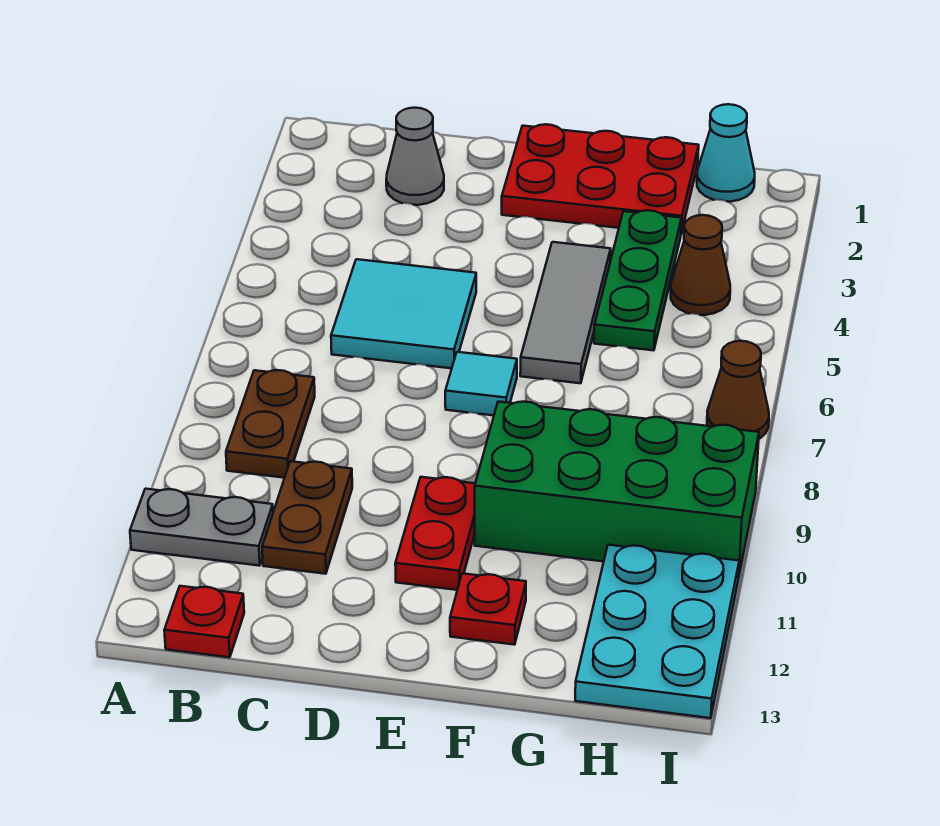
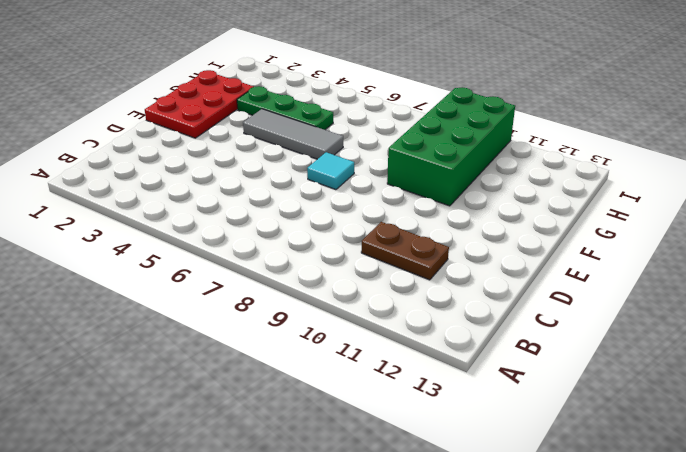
none -> grey plate A11:B11 level 1
none -> brown plate B8:B9 level 1
none -> red plate B13 level 1

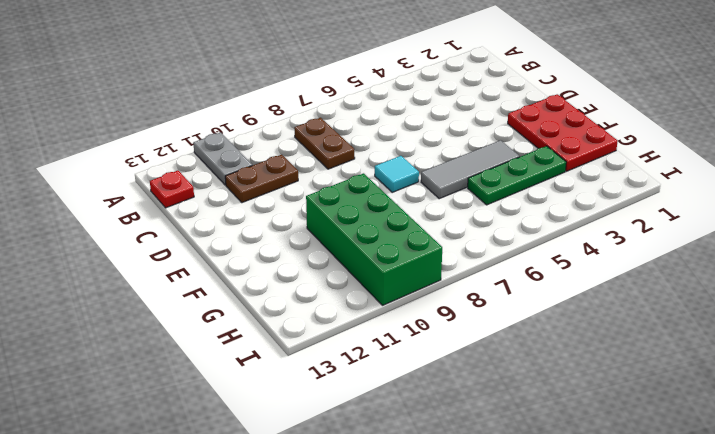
brown plate B8:C8 level 1 -> brown plate B8:B9 level 1
none -> grey cone C2 level 1
none -> cyan tile C5:D6 level 1
none -> red plate E10:E11 level 1

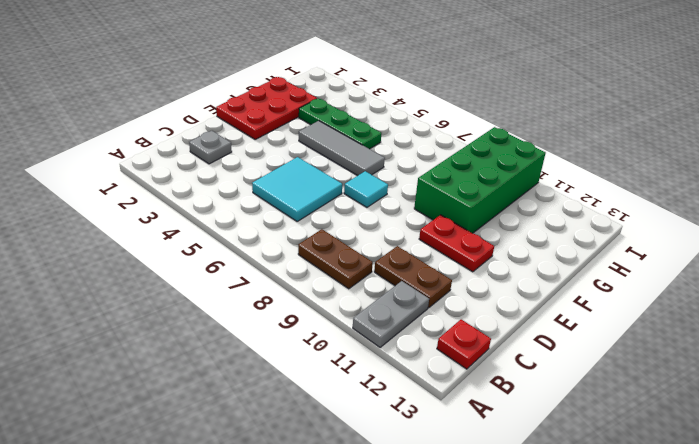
grey plate C2 level 1 -> grey cone C2 level 1
none -> red plate F12 level 1
none -> cyan cone H1 level 1
none -> brown cone H4 level 1

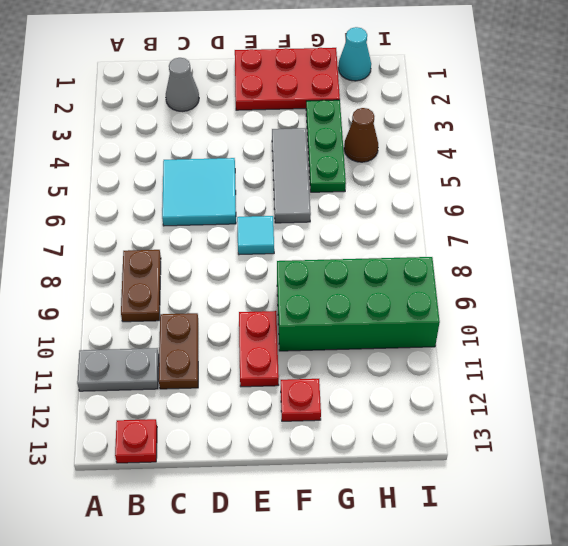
none -> cyan plate H11:I13 level 1
none -> brown cone I7 level 1

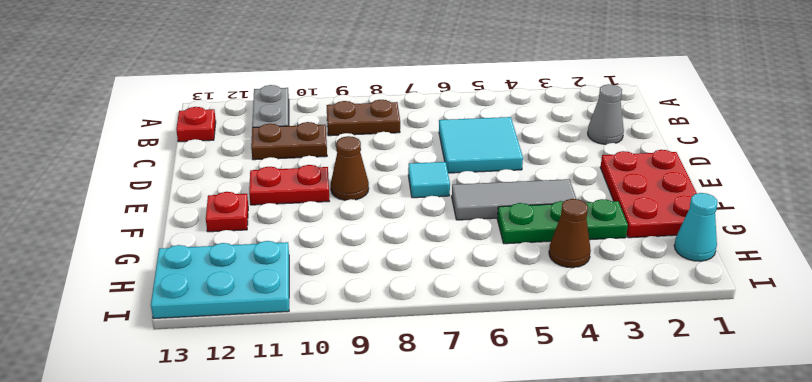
brown cone E9 level 1 -> brown cone I7 level 1
none -> green brick F9:I10 level 1

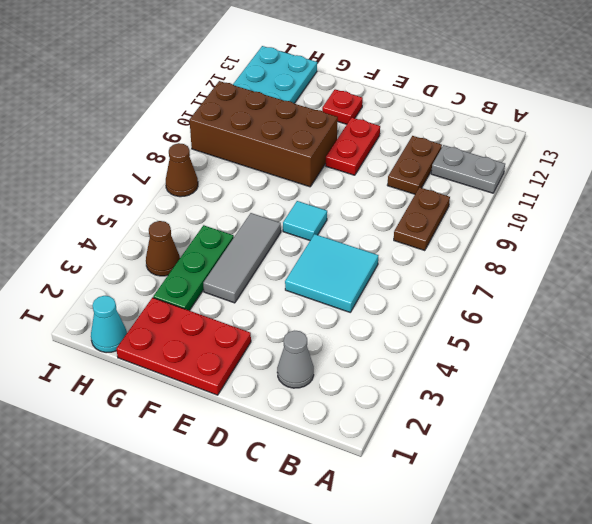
brown brick F9:I10 level 1 -> green brick F9:I10 level 1
none -> red plate B13 level 1

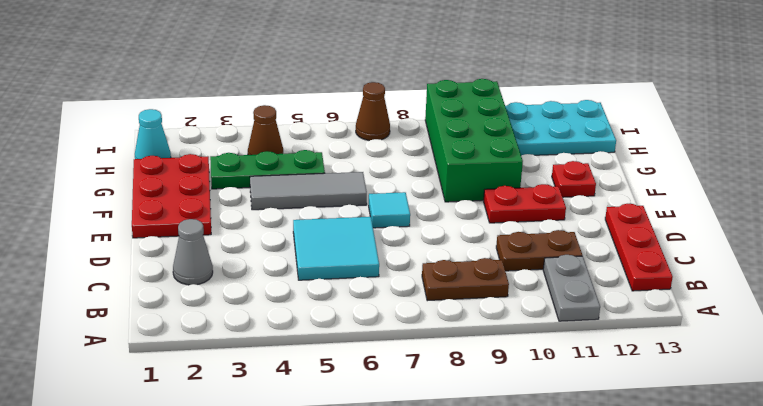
red plate B13:D13 level 1 -> red plate B13 level 1

